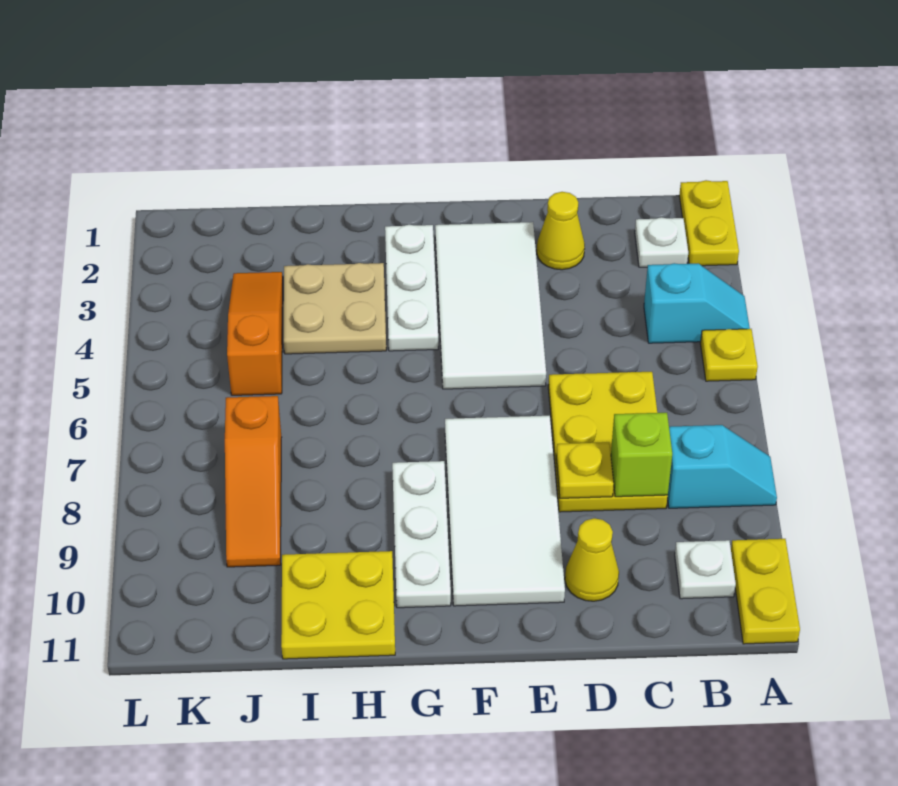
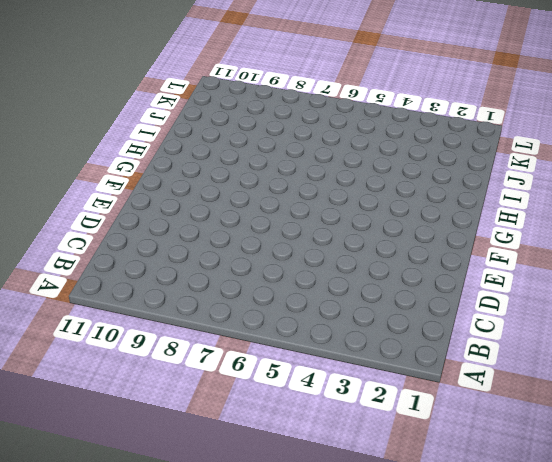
none -> yellow plate A1:A2 level 1
none -> cyan slope A4:B4 level 1 top B
none -> yellow plate A5 level 1

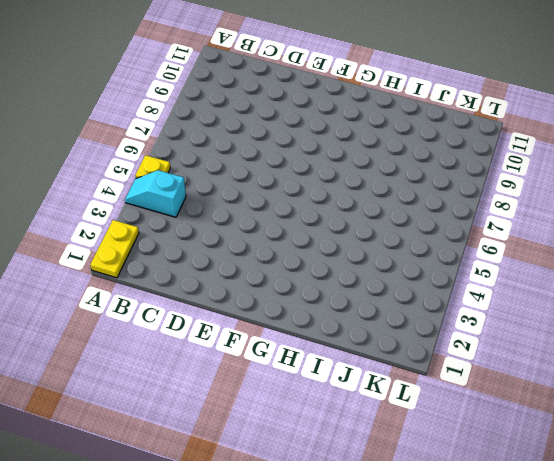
none -> cyan slope A8:B8 level 1 top B
none -> yellow plate A10:A11 level 1
none -> white plate B2 level 1

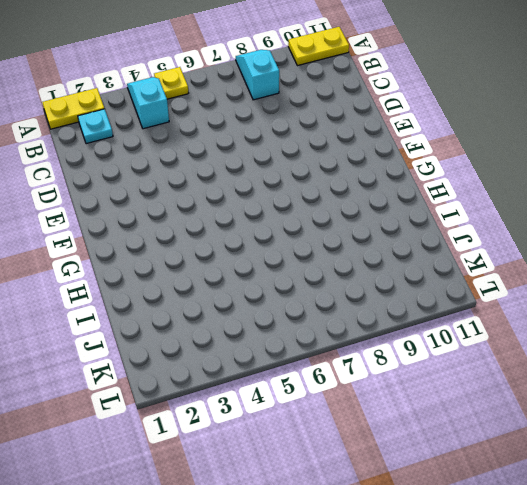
cyan plate B2 level 1 -> white plate B2 level 1
none -> white plate B10 level 1
none -> yellow plate C6:D8 level 1
none -> yellow cone D2 level 1

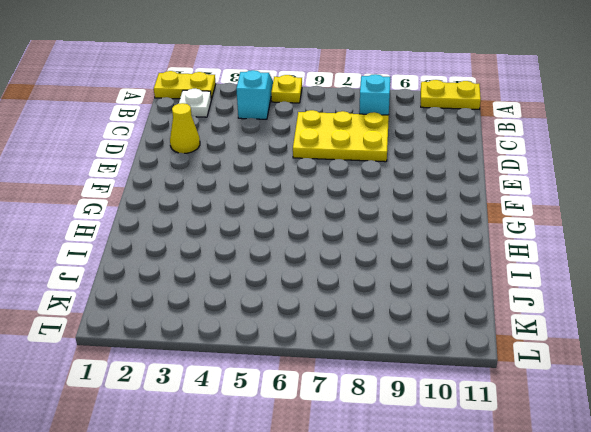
none -> white plate B10 level 1
none -> yellow cone D10 level 1
none -> white tile E2:F5 level 1

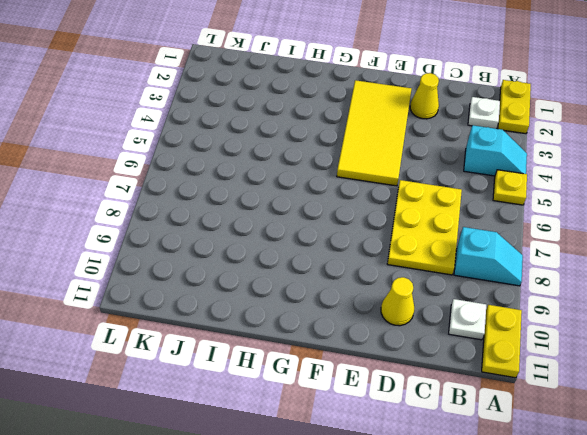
yellow tile E2:F5 level 1 -> white tile E2:F5 level 1
none -> white tile E7:F10 level 1
none -> white plate G2:G4 level 1
none -> white plate G8:G10 level 1

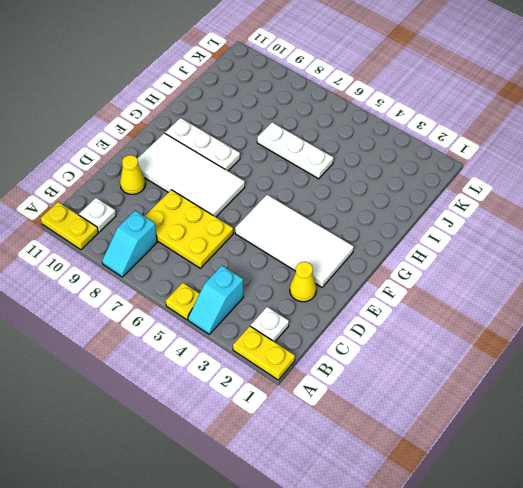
white plate I5:I7 level 1 -> white plate G2:G4 level 1
none -> tan plate H3:I4 level 1
none -> yellow plate H10:I11 level 1
none -> orange slope J3:J5 level 1 top 5

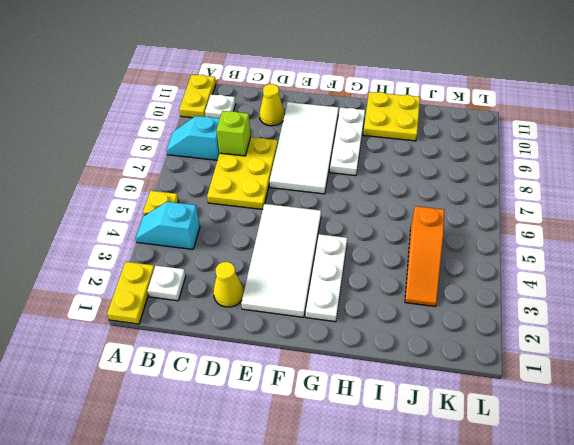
none -> tan plate H3:I4 level 1
none -> orange slope J7:J9 level 1 top 7
none -> yellow plate D8 level 2

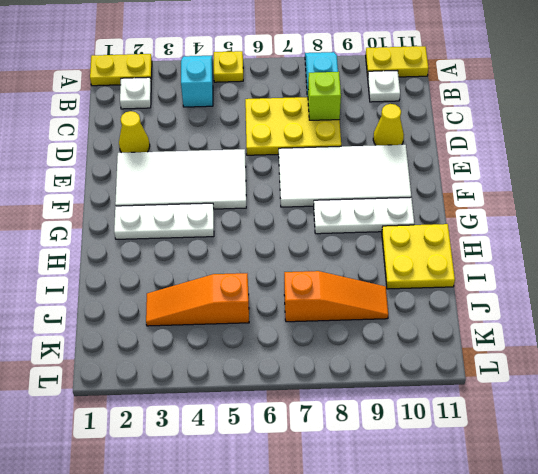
none -> tan plate H3:I4 level 1
none -> yellow plate D8 level 2

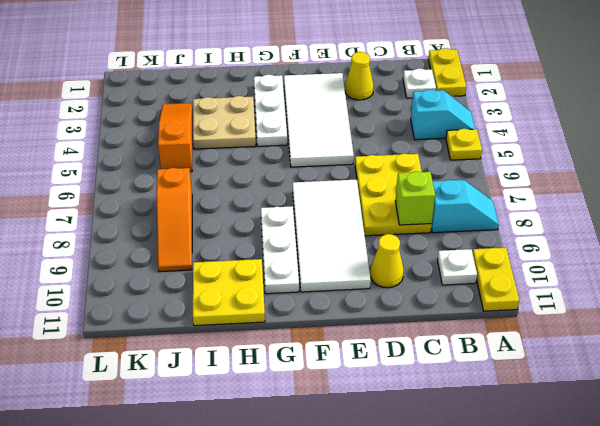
none -> yellow plate D8 level 2

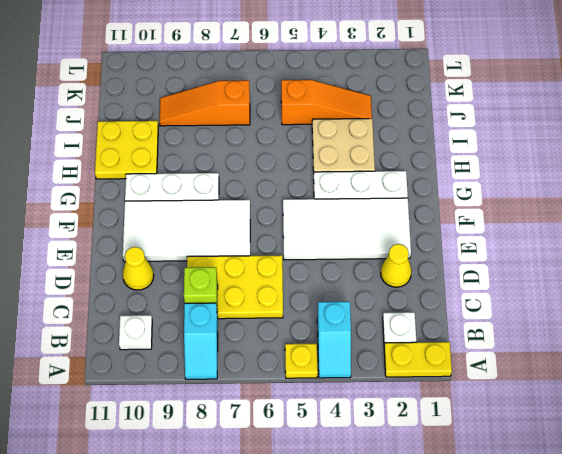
none -> yellow plate A10:A11 level 1
none -> yellow plate D8 level 2

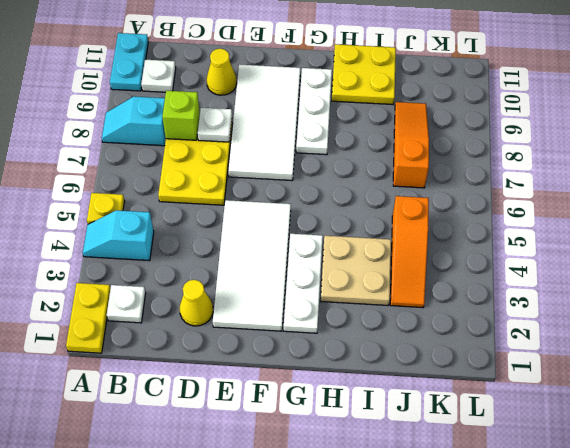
cyan plate A10:A11 level 1 -> yellow plate A10:A11 level 1
white plate D8 level 2 -> yellow plate D8 level 2

